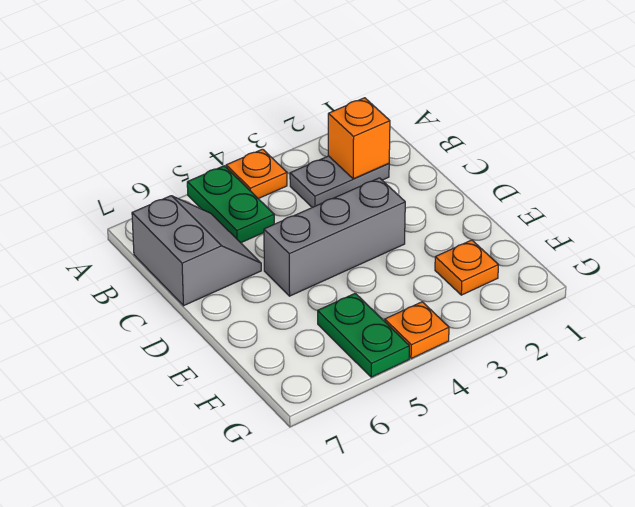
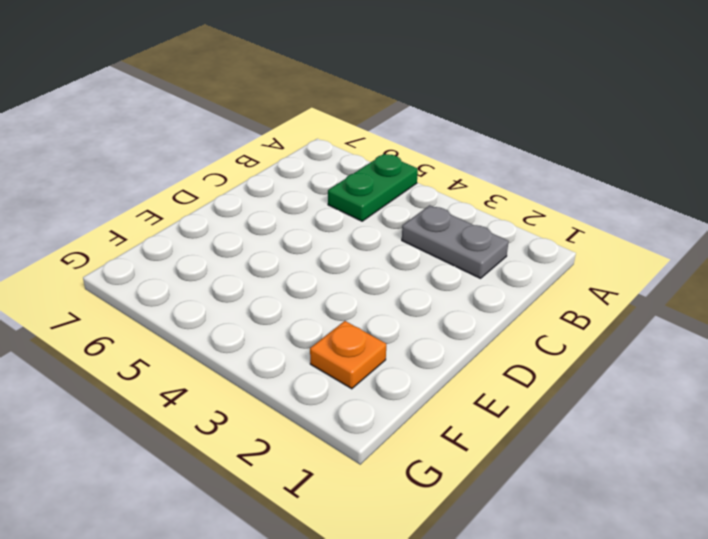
none -> orange plate A4 level 1
none -> grey slope B6:C7 level 1 top 7

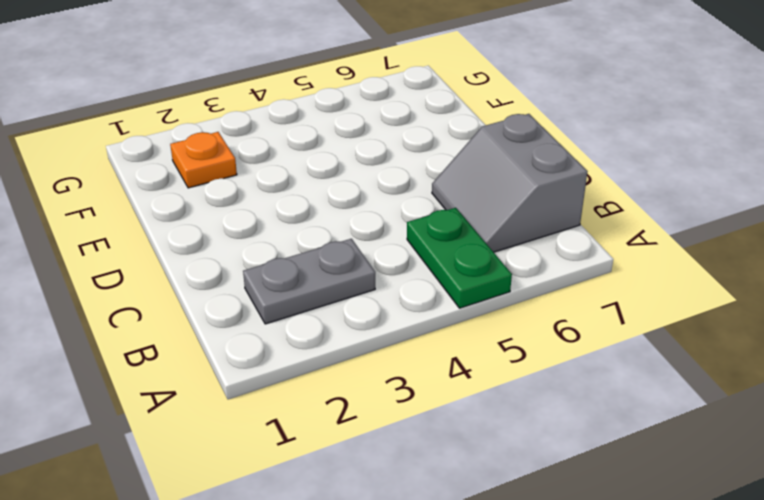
none -> orange plate A4 level 1
none -> grey brick D3:D5 level 1

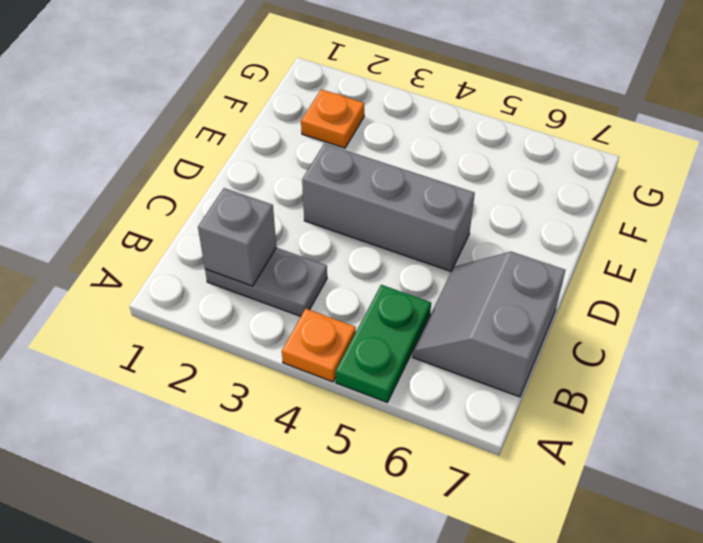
grey brick B2 level 2 -> orange brick B2 level 2
none -> green plate F5:G5 level 1
none -> orange plate G4 level 1

